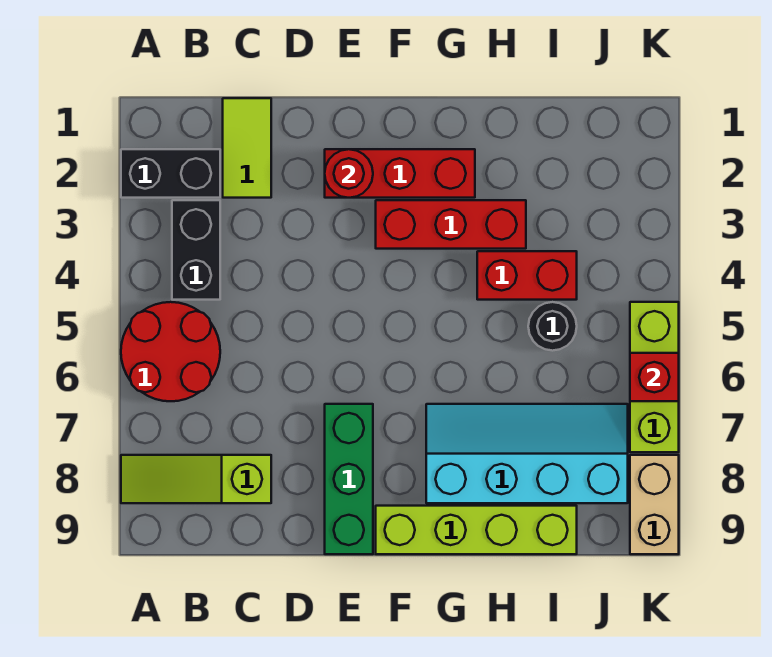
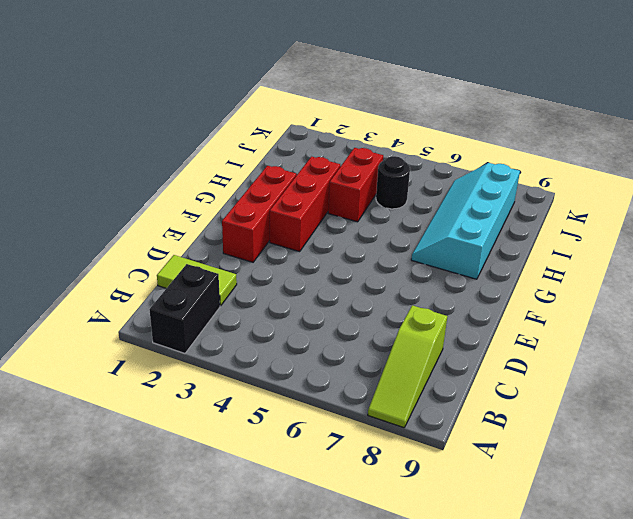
none -> red round brick A5:B6 level 1
none -> black brick B3:B4 level 1
none -> green brick E7:E9 level 1

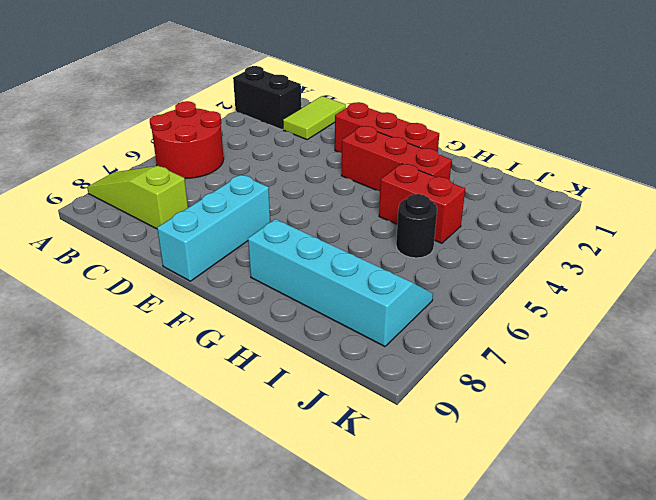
cyan brick E7:E9 level 1 -> green brick E7:E9 level 1
none -> black brick B3:B4 level 1
none -> lime brick F9:I9 level 1
none -> lime brick K5:K7 level 1

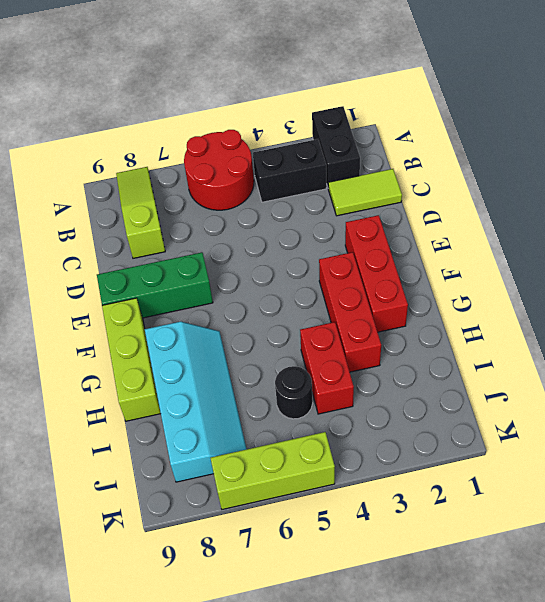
lime brick F9:H9 level 1 -> lime brick F9:I9 level 1
none -> tan brick K8:K9 level 1
none -> red round brick E2 level 2
none -> red brick K6 level 2

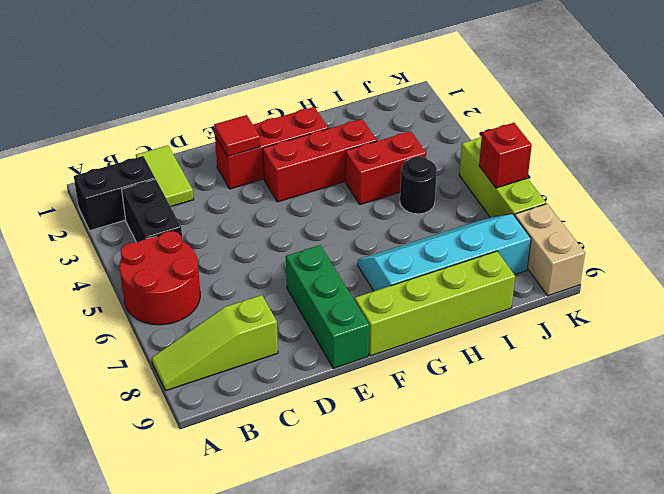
red tile E2 level 2 -> red round brick E2 level 2

